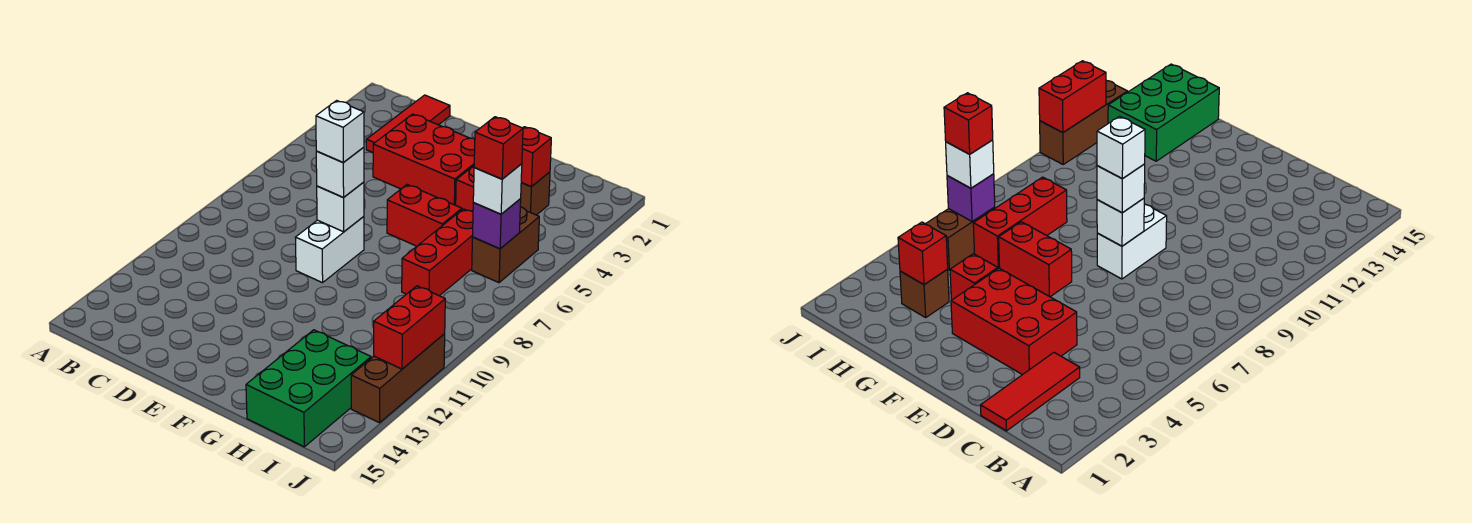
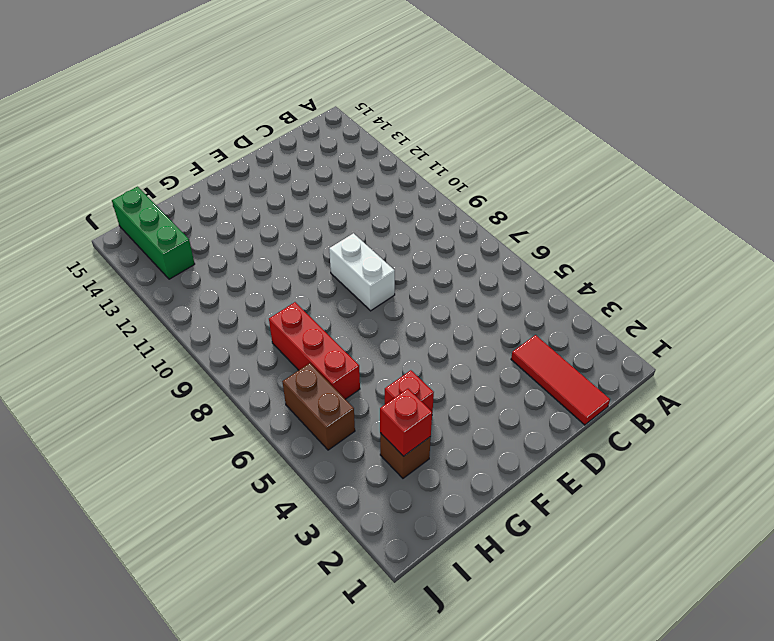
green brick I13:I15 level 1 -> green brick H13:I15 level 1
none -> red brick D3:F4 level 1
none -> red brick F6:G6 level 1
none -> brown brick J11:J13 level 1

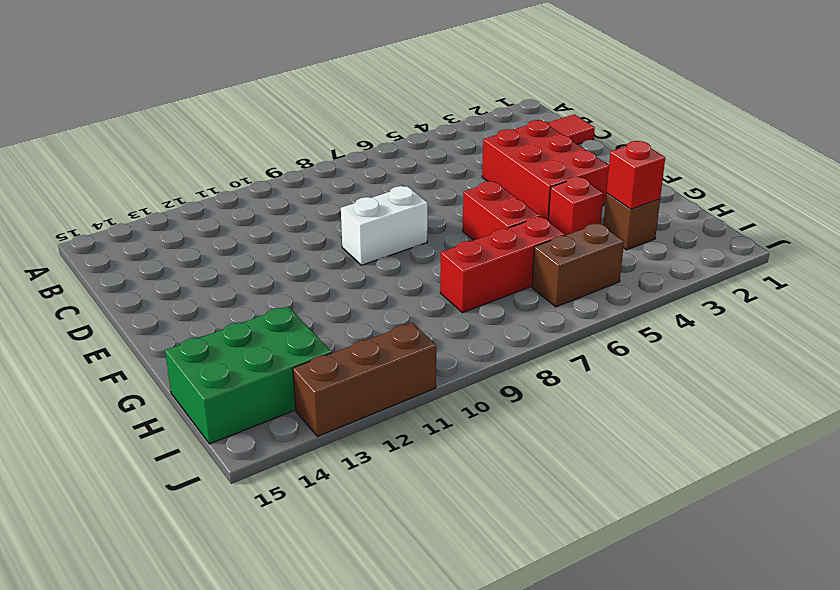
none -> white brick E8 level 2
none -> purple brick I6 level 2
none -> red brick J11:J12 level 2

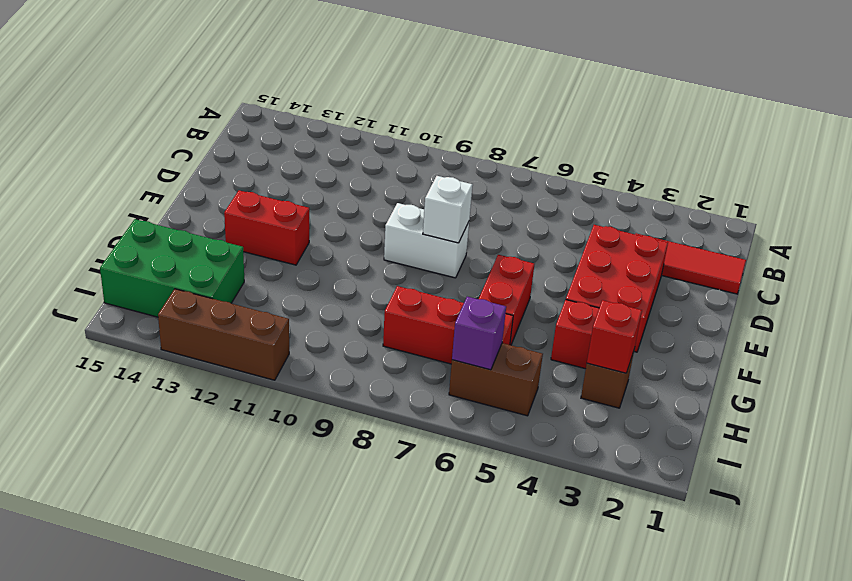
red brick F12:F13 level 1 -> red brick J11:J12 level 2
none -> white brick E8 level 3
none -> white brick I6 level 3
none -> white brick E8 level 4

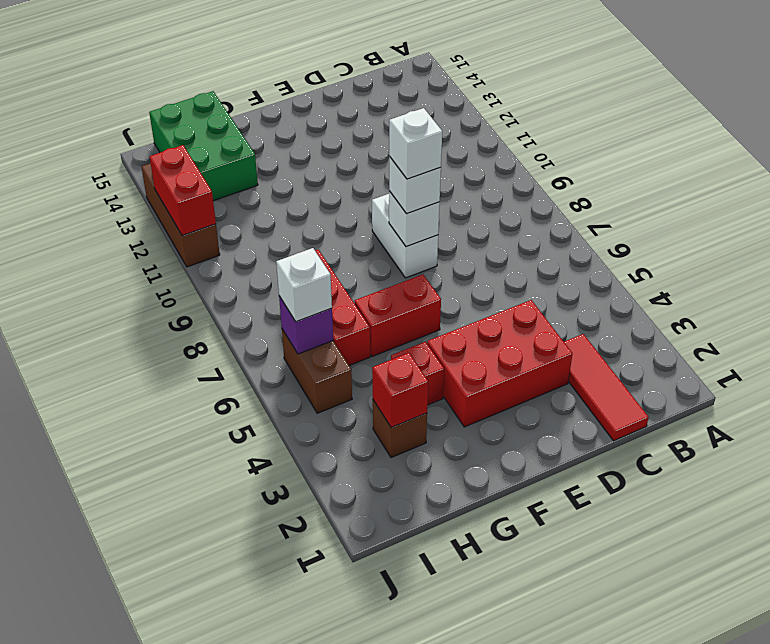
none -> red brick I6 level 4

